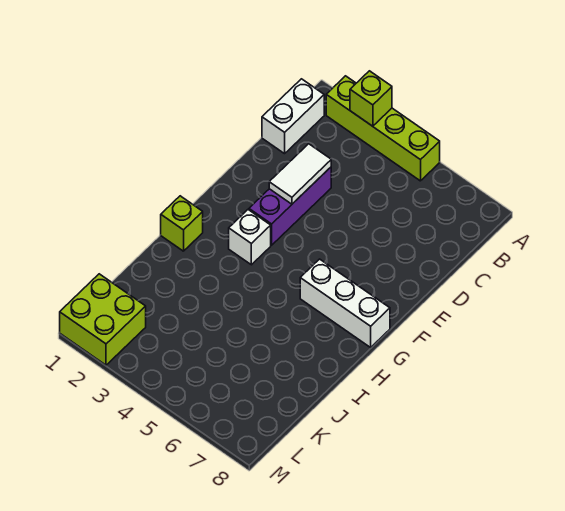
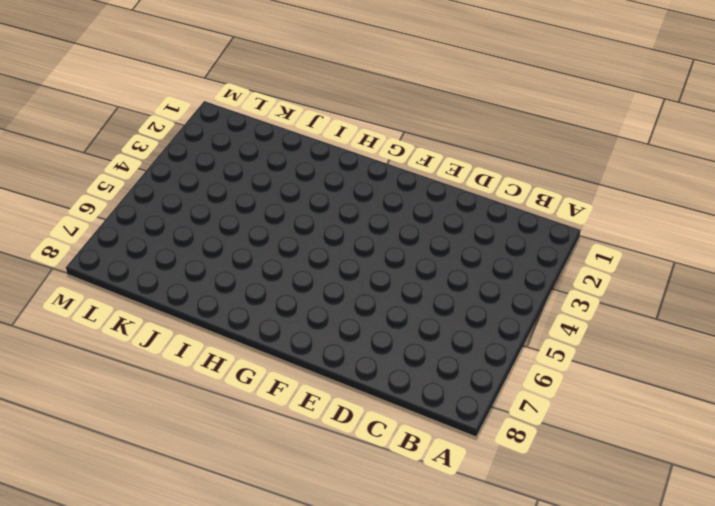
none -> lime brick A2:A5 level 1
none -> white brick B1:C1 level 1

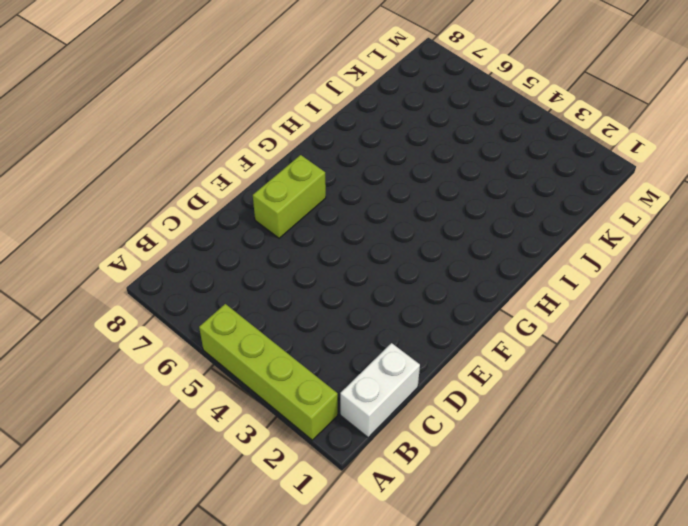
lime brick E7:F7 level 1 -> none
none -> purple brick D3:F3 level 1
none -> white brick G3 level 1

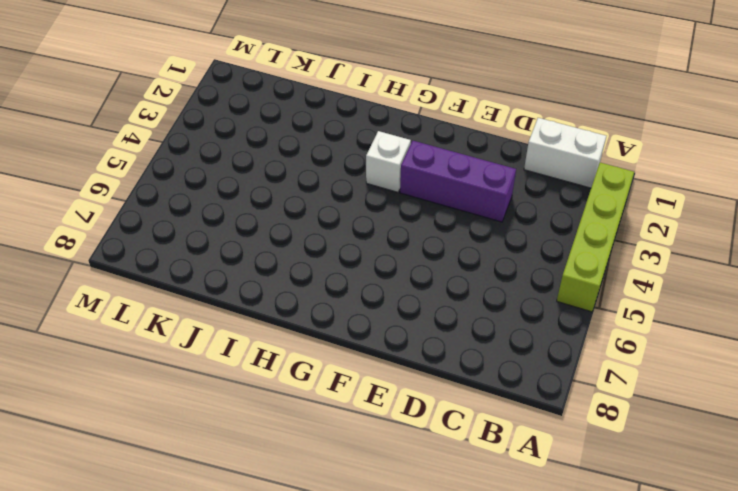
none -> white brick G6:G8 level 1
none -> lime brick H1 level 1

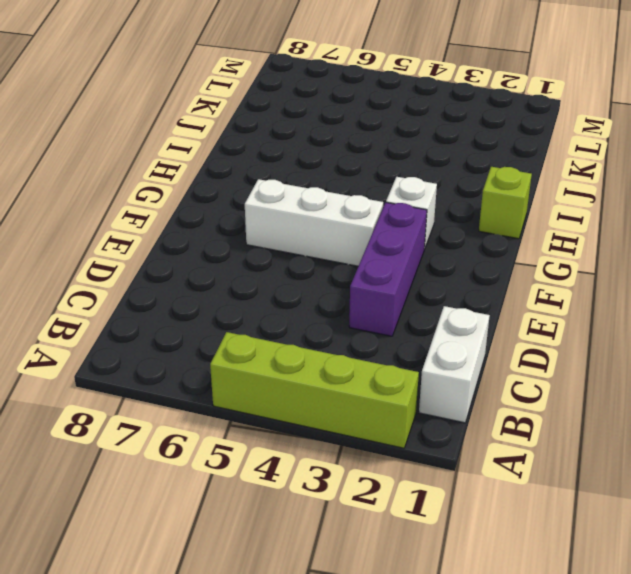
white brick F4:F6 level 1 -> white brick G6:G8 level 1
none -> lime brick L1:M2 level 1
none -> lime brick A3 level 2

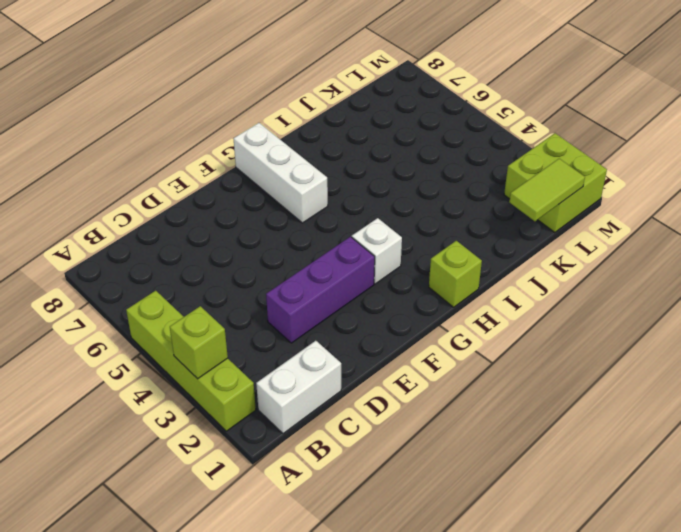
lime tile K1:L1 level 2 -> none
none -> white tile D3:E3 level 2

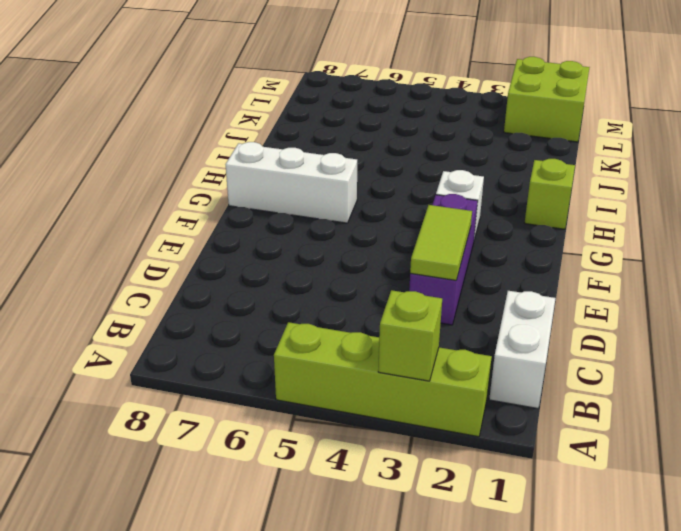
lime tile D3:E3 level 2 -> white tile D3:E3 level 2

